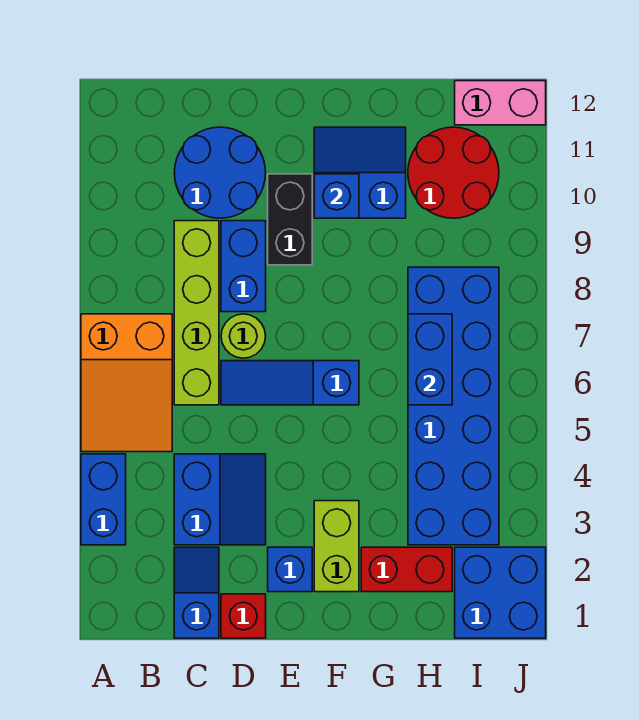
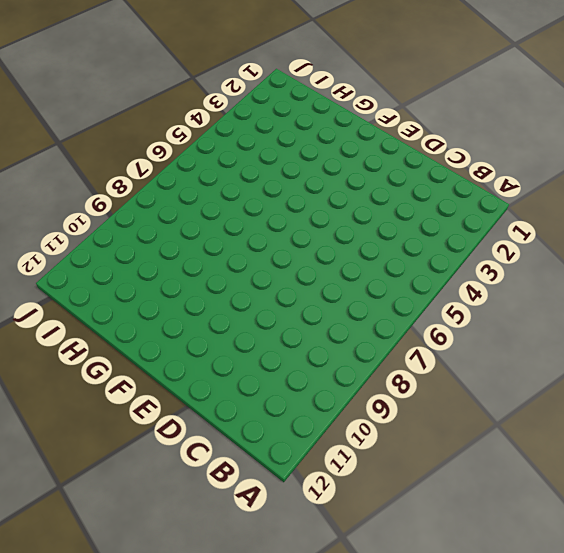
none -> blue brick A3:A4 level 1
none -> orange slope A5:B7 level 1 top 7
none -> blue slope C1:C2 level 1 top 1

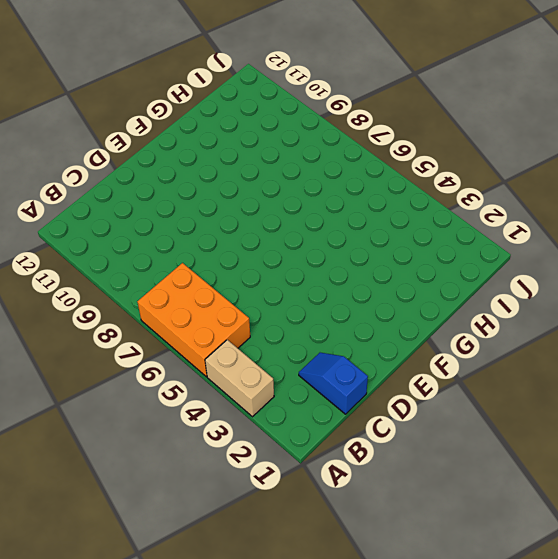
tan brick A3:A4 level 1 -> blue brick A3:A4 level 1
orange brick A5:B7 level 1 -> orange slope A5:B7 level 1 top 7
none -> blue slope C3:D4 level 1 top C
none -> lime brick C6:C9 level 1
none -> blue round brick C10:D11 level 1

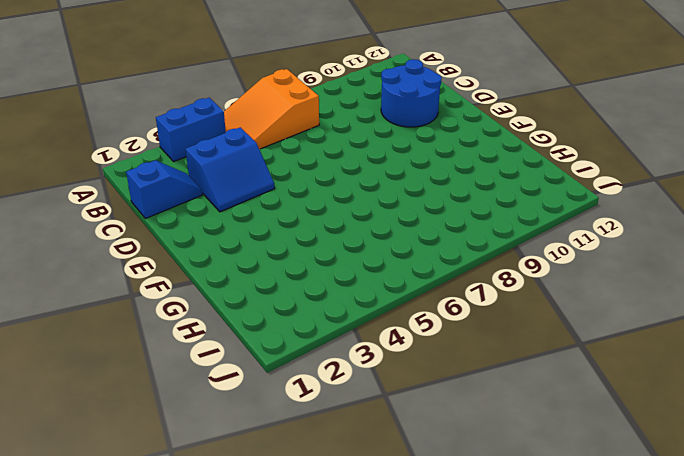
none -> lime brick C6:C9 level 1
none -> red brick D1 level 1
none -> blue slope D6:F6 level 1 top F

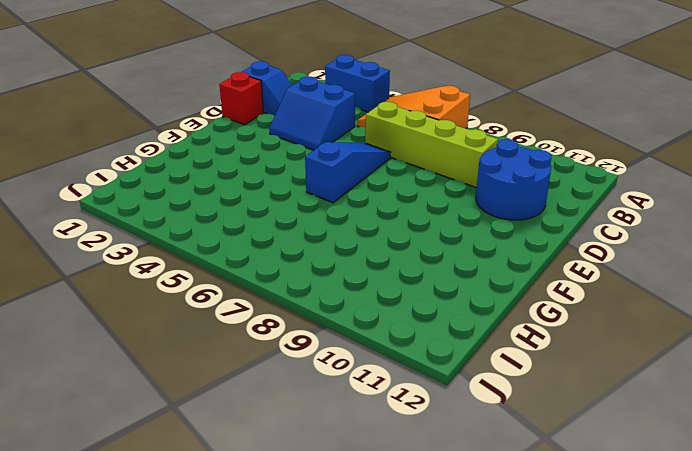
none -> lime round brick D7 level 1
none -> blue brick D8:D9 level 1
none -> blue brick E2 level 1

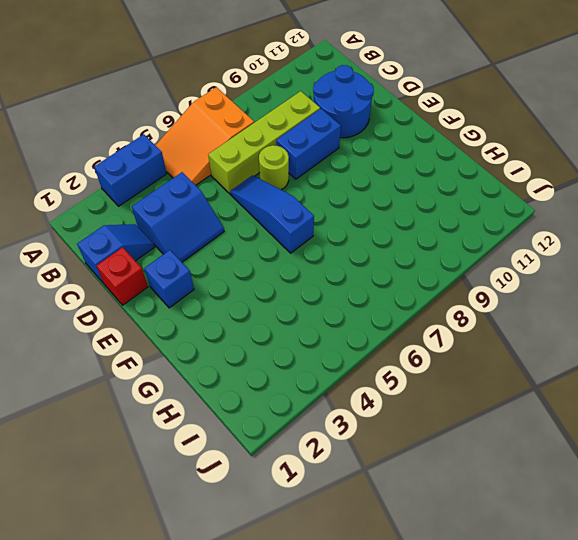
none -> black brick E9:E10 level 1
none -> lime brick F2:F3 level 1
none -> blue slope F10:G11 level 1 top 10

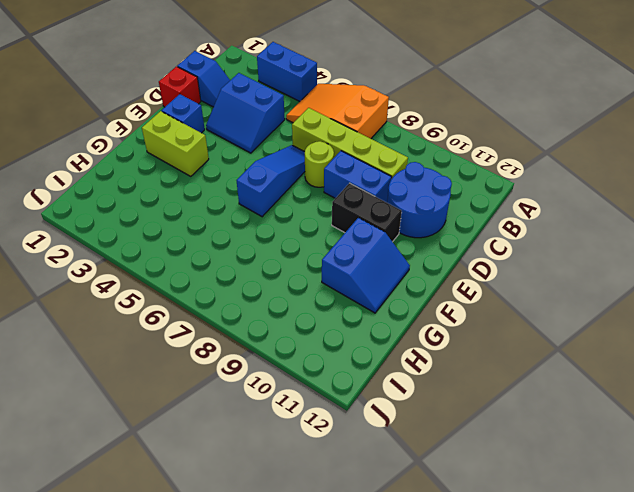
none -> red brick G2:H2 level 1
none -> blue brick H3:I8 level 1
none -> red round brick H10:I11 level 1

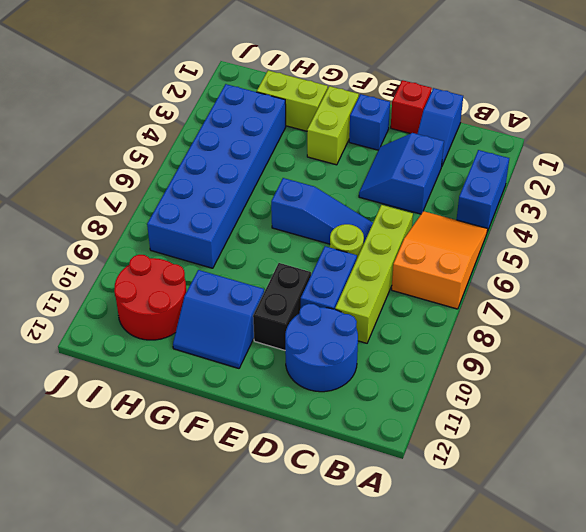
lime brick G2:H2 level 1 -> red brick G2:H2 level 1
none -> blue brick I1:J2 level 1
none -> pink brick I12:J12 level 1
none -> blue brick F10 level 2

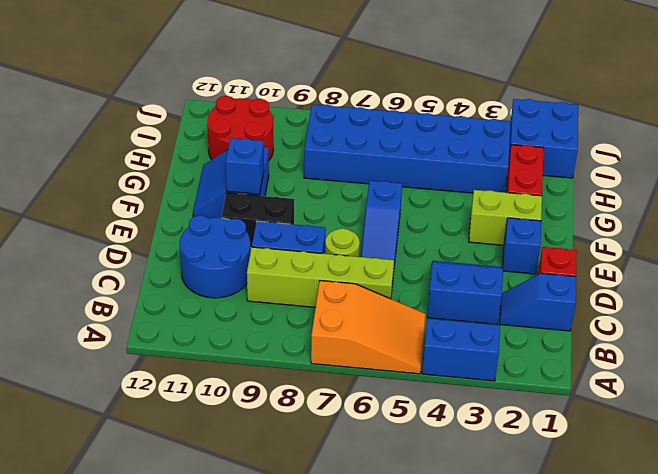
none -> pink brick I12:J12 level 1
none -> blue brick H6:H7 level 2

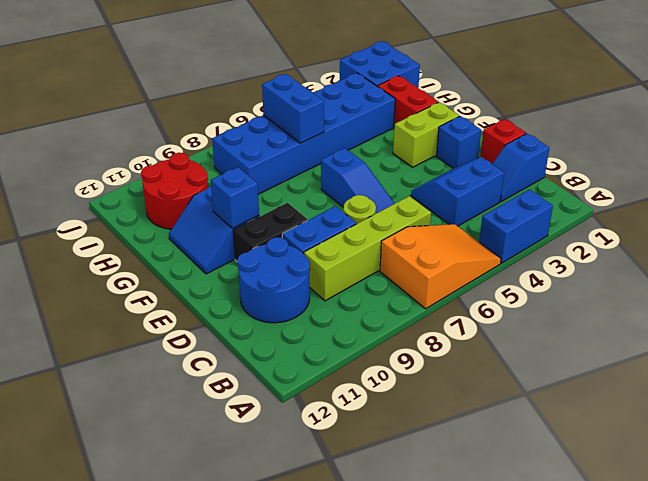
blue brick H6:I6 level 2 -> blue brick H6:H7 level 2
none -> pink brick I12:J12 level 1

